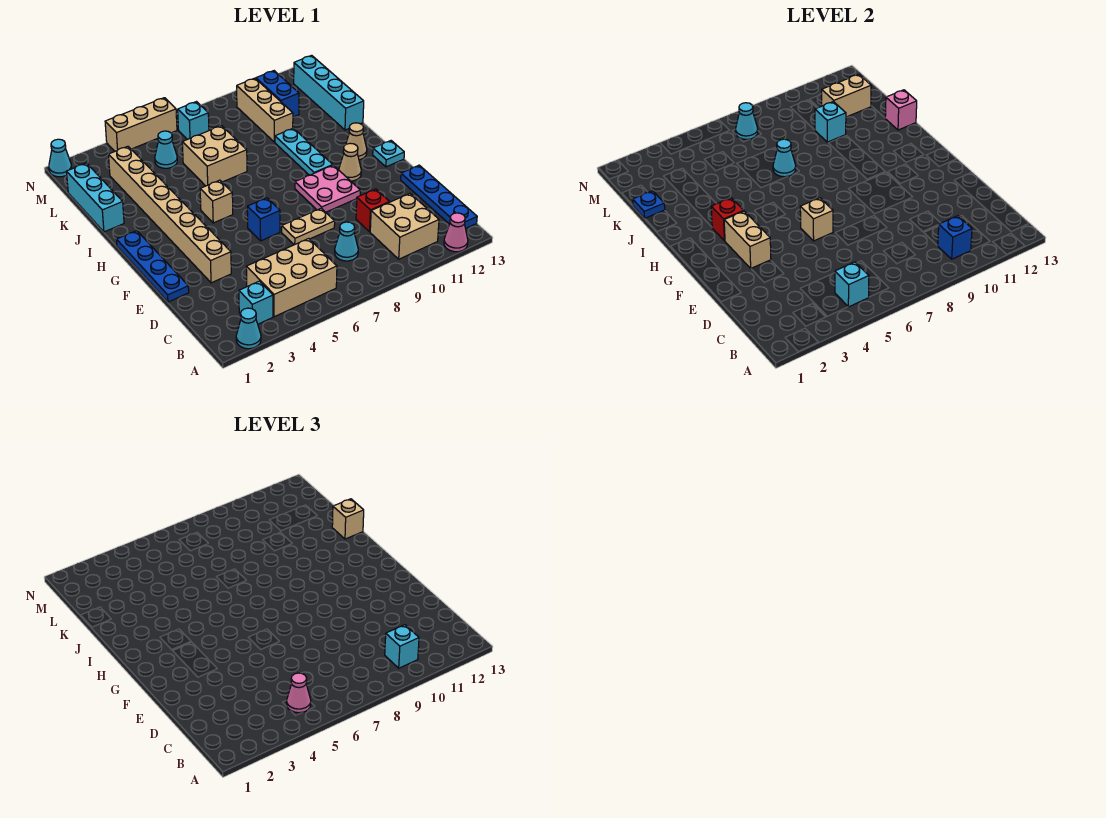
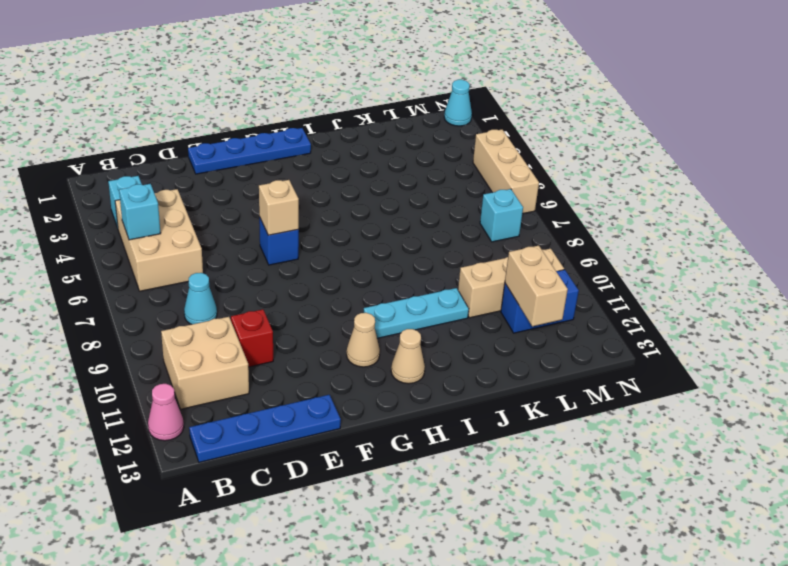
none -> cyan cone A2 level 1
none -> tan brick E3:L3 level 1
none -> tan plate E7:E8 level 1
none -> pink plate F9:G10 level 1

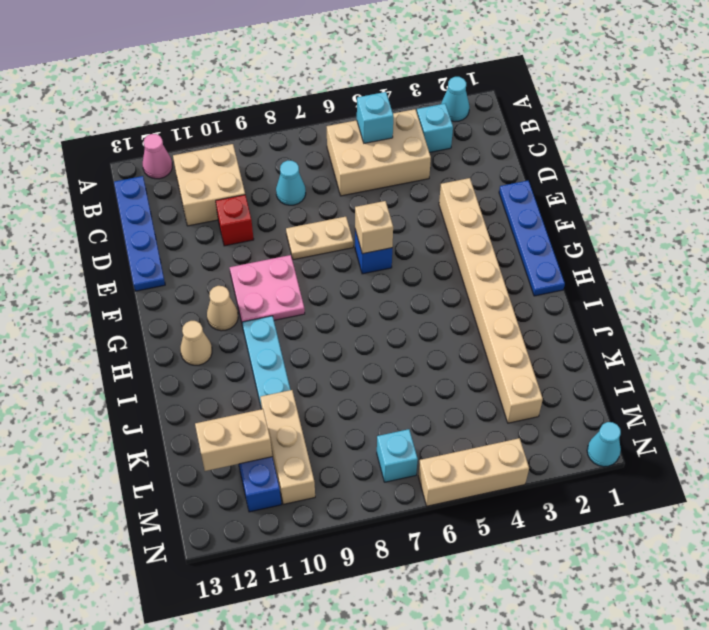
none -> cyan plate G13 level 1
none -> tan brick H5 level 1
none -> cyan brick J1:L1 level 1
none -> tan brick J6:K7 level 1

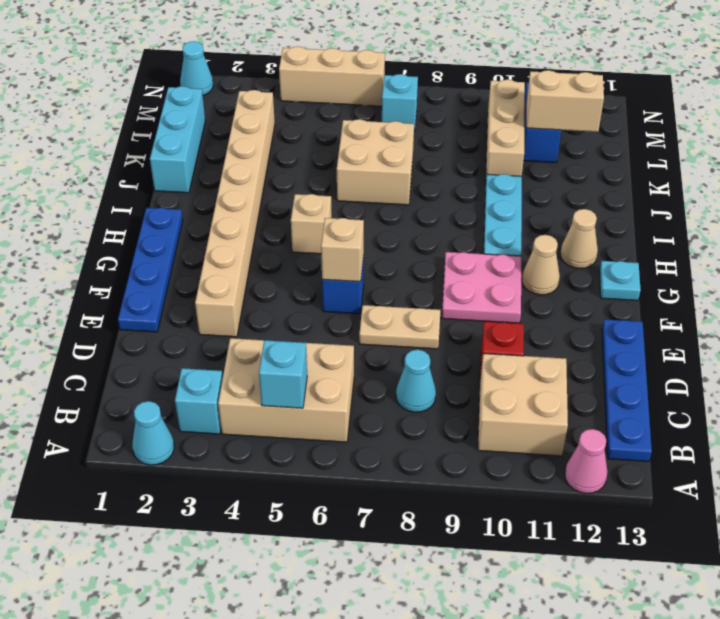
none -> cyan brick J13:M13 level 1
none -> cyan cone L5 level 1
none -> blue brick B10 level 2
none -> tan brick F3:G3 level 2

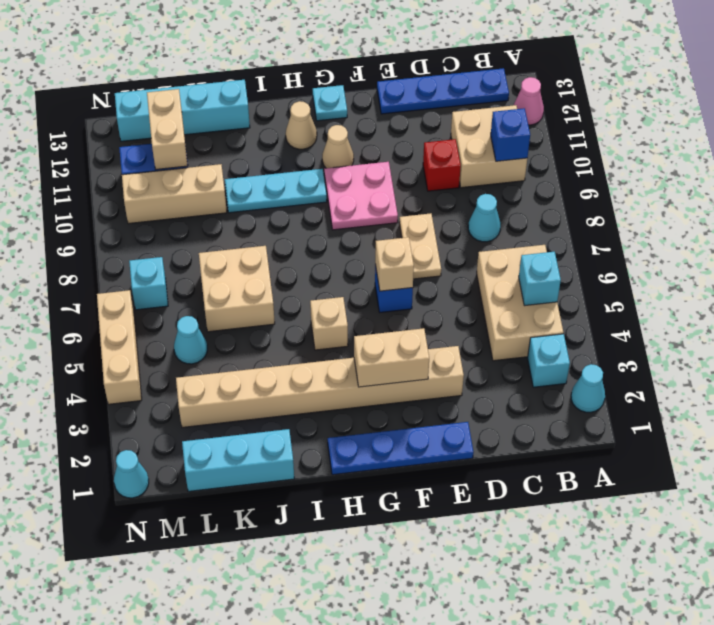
none -> red brick H3 level 2
none -> cyan cone J7 level 2
none -> pink brick J13 level 2
none -> blue plate K1 level 2

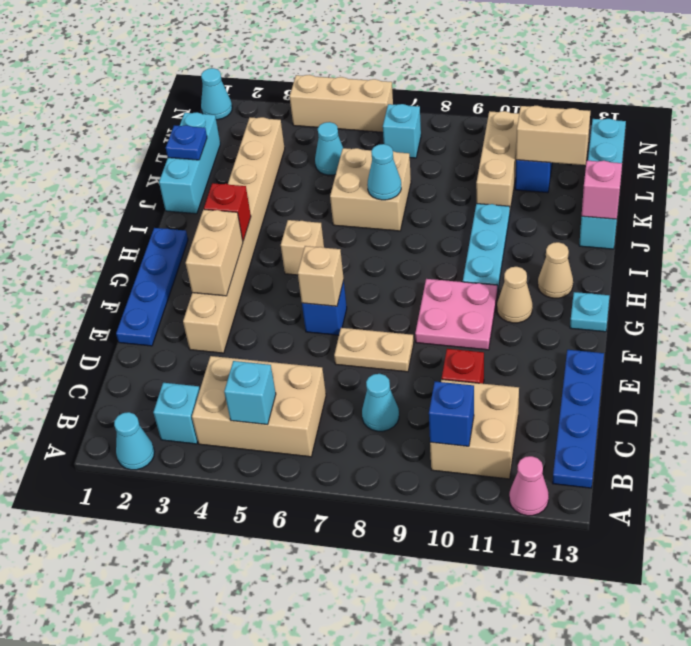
none -> cyan brick K10 level 2
none -> cyan cone M7 level 2
none -> pink cone B5 level 3
none -> cyan brick B10 level 3

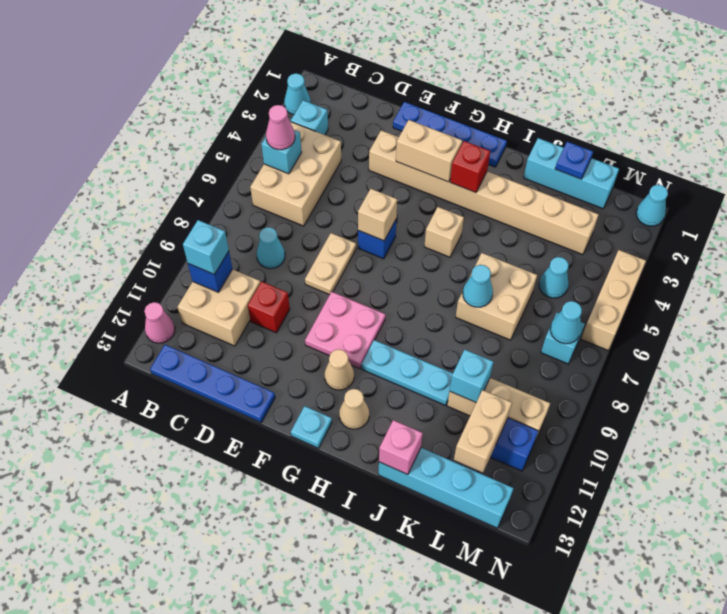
none -> tan brick J13 level 3

